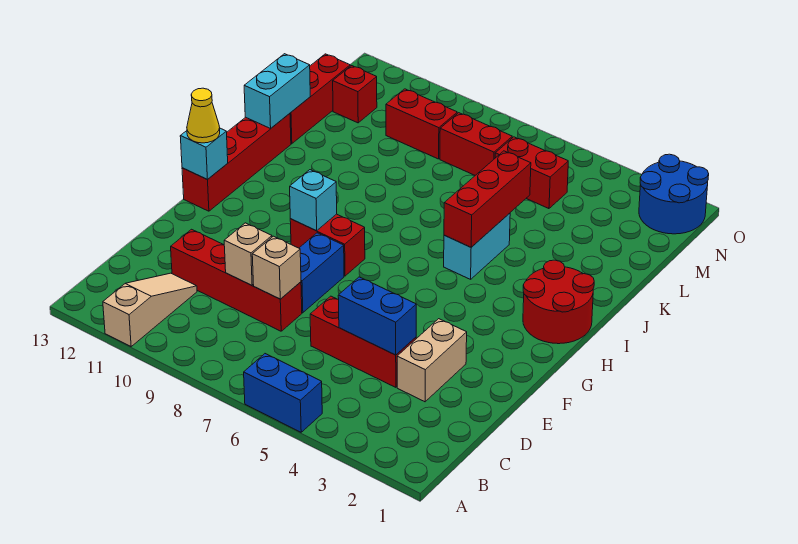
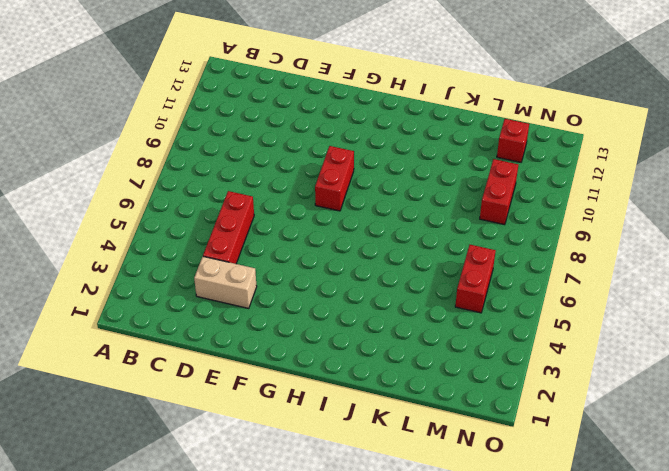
none -> blue brick A5:A6 level 1
none -> tan slope A11:C11 level 1 top A
none -> red brick D8:D11 level 1

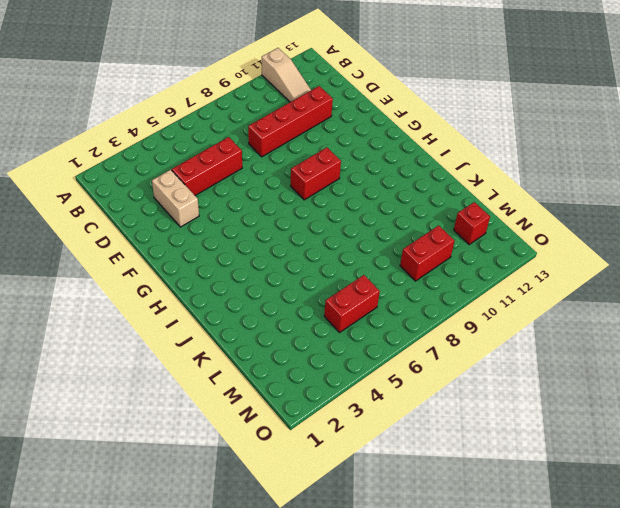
none -> blue brick A5:A6 level 1
none -> blue brick E8:F8 level 1
none -> red brick G13:J13 level 1

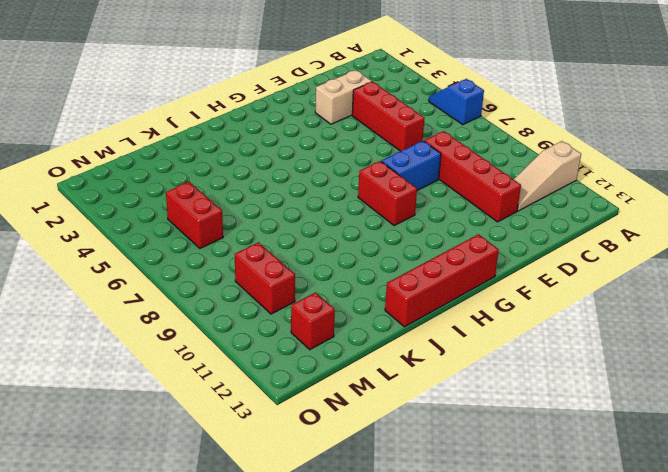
blue slope A5:A6 level 1 top 6 -> blue brick A5:A6 level 1
none -> red round brick H1:I2 level 1
none -> cyan brick I5:J5 level 1
none -> red brick K13:M13 level 1

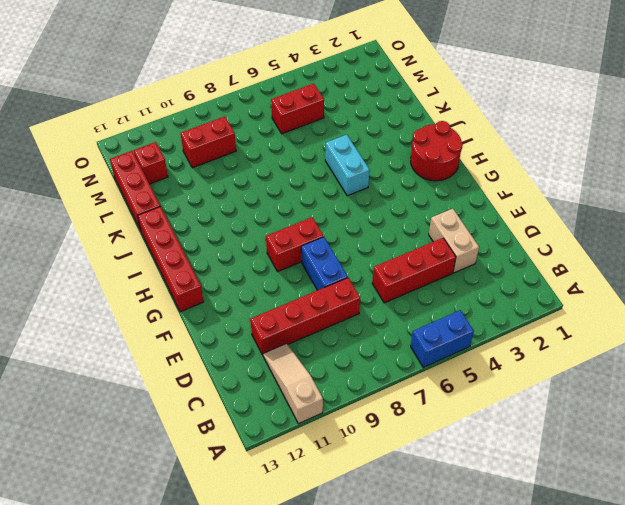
none -> red brick M7:M8 level 1
none -> blue round brick N1:O2 level 1
none -> blue brick D4:D5 level 2

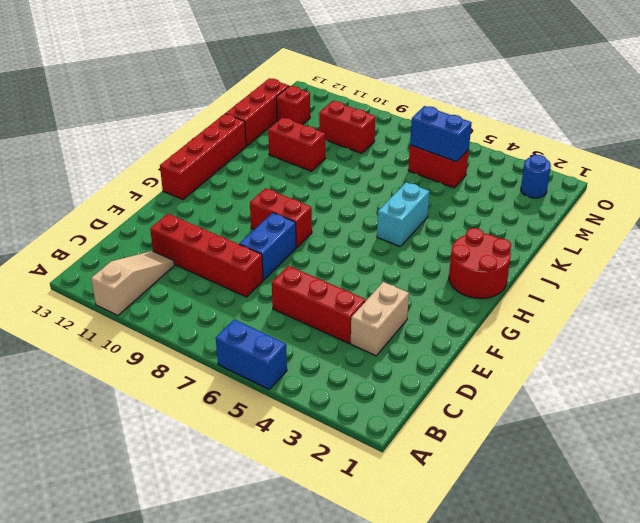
red brick K10:K11 level 1 -> red brick M7:M8 level 1
blue brick M5:M6 level 2 -> blue brick D4:D5 level 2
blue round brick N2 level 1 -> blue round brick N1:O2 level 1
none -> tan brick D8 level 2
none -> tan brick D9 level 2
none -> cyan brick G9 level 2

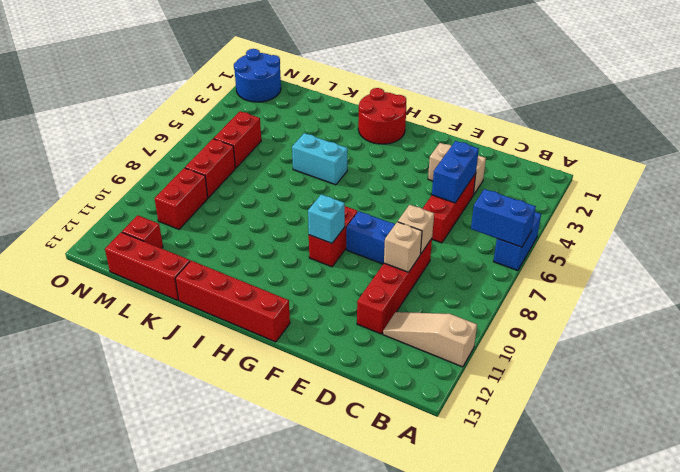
blue brick A6:B6 level 2 -> none
none -> cyan brick G13 level 2
none -> red brick I5:K5 level 2
none -> cyan brick J13:K13 level 2

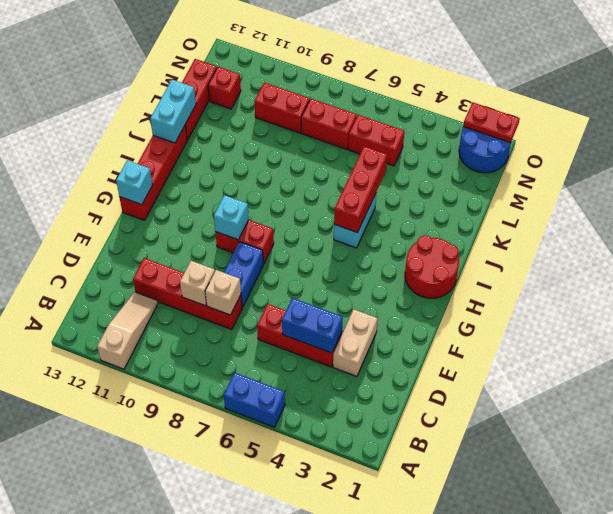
red plate O1:O2 level 2 -> none
none -> yellow cone G13 level 3

